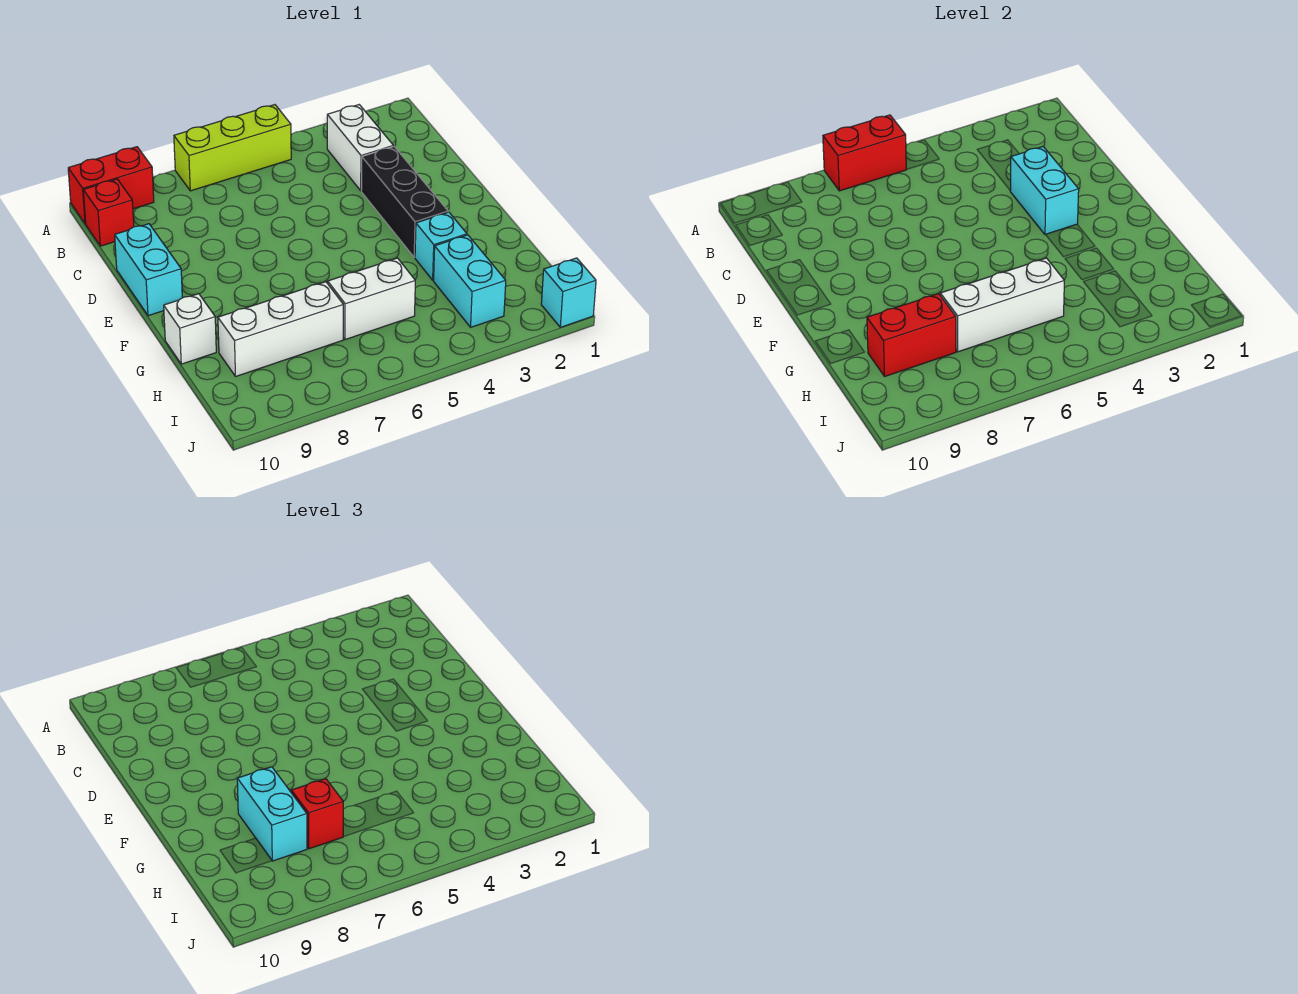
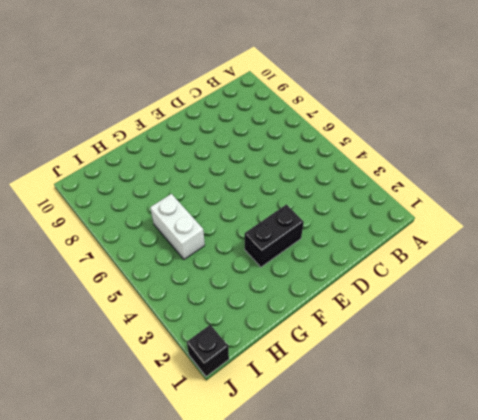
black brick E3:F3 level 1 -> black brick D3:F3 level 1
black brick J1 level 1 -> cyan brick J1 level 1
none -> lime brick A5:A7 level 1
none -> red brick A9:A10 level 1
none -> white brick B3:C3 level 1

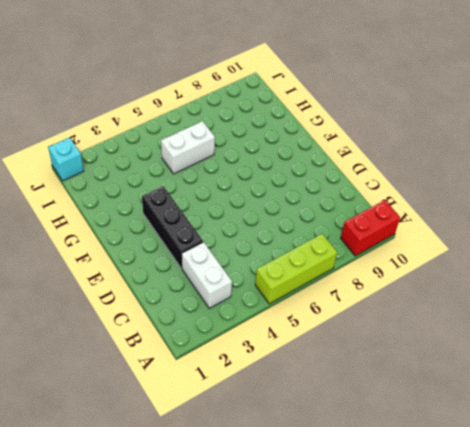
none -> red brick B10 level 1
none -> cyan brick D10:E10 level 1
none -> cyan brick G3 level 1

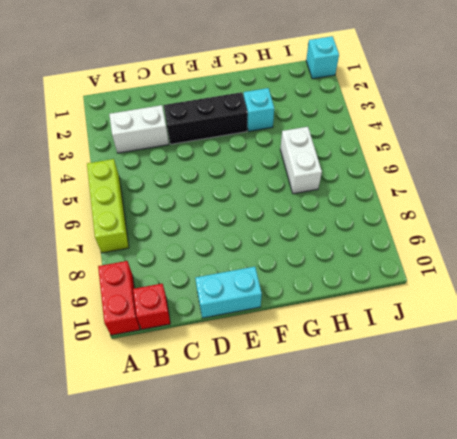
none -> white brick G10 level 1
none -> cyan brick H3:I3 level 1
none -> white brick H7:H9 level 1

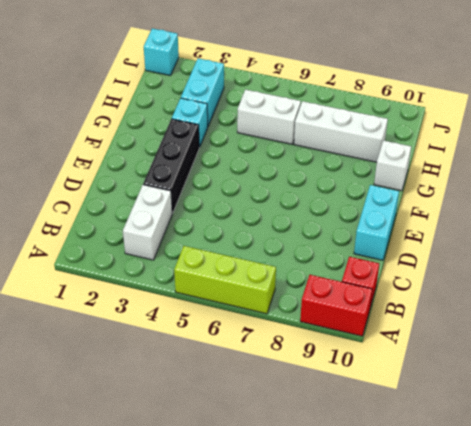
none -> red brick A6:A7 level 2
none -> cyan brick D3:E3 level 2
none -> white brick H5:H7 level 2

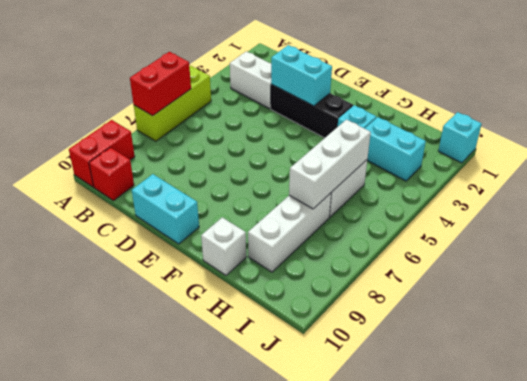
none -> red brick H8:H9 level 2
none -> cyan brick G8:H8 level 3
none -> red brick H7 level 3

